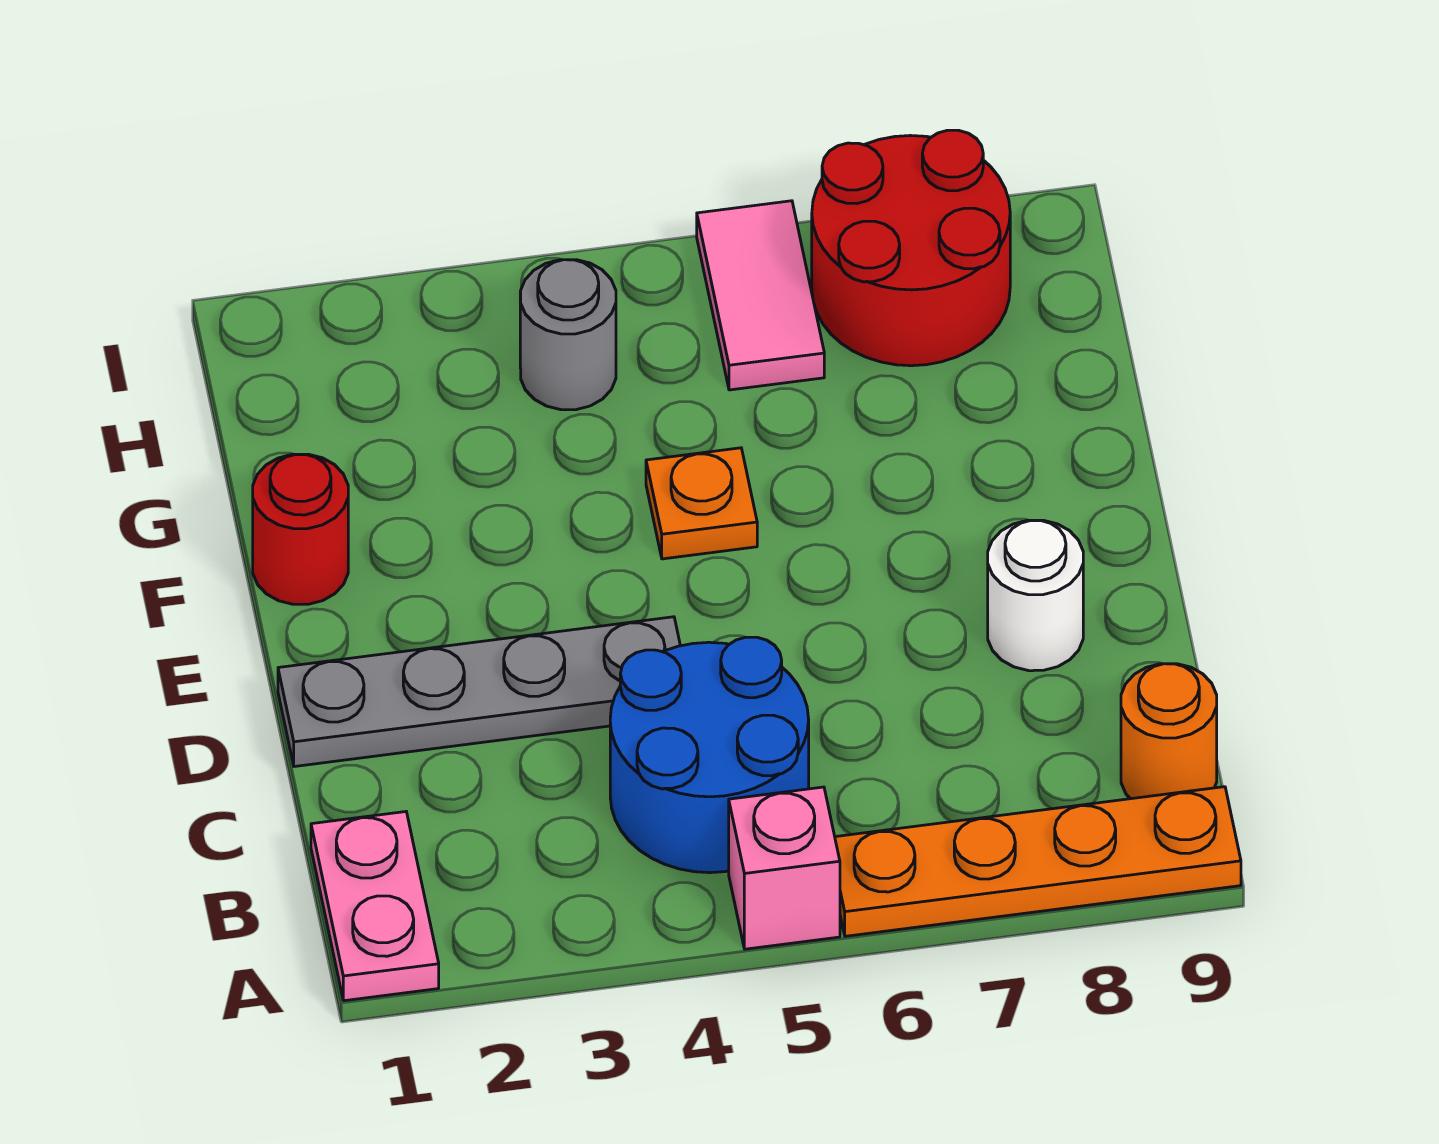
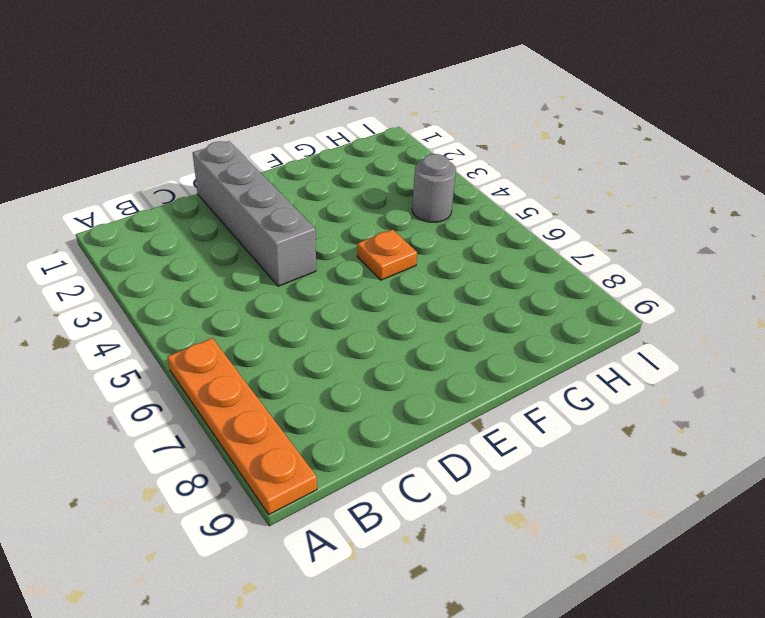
grey brick D1:D4 level 1 -> grey plate D1:D4 level 1
none -> pink plate A1:B1 level 1
none -> pink brick A5 level 1
none -> blue round brick B4:C5 level 1

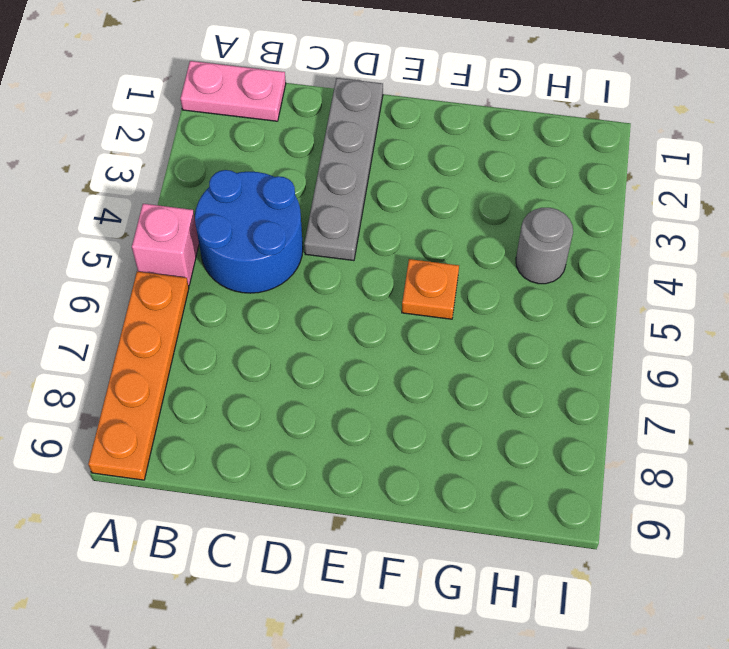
none -> orange round brick B9 level 1
none -> white round brick D8 level 1
none -> red round brick F1 level 1

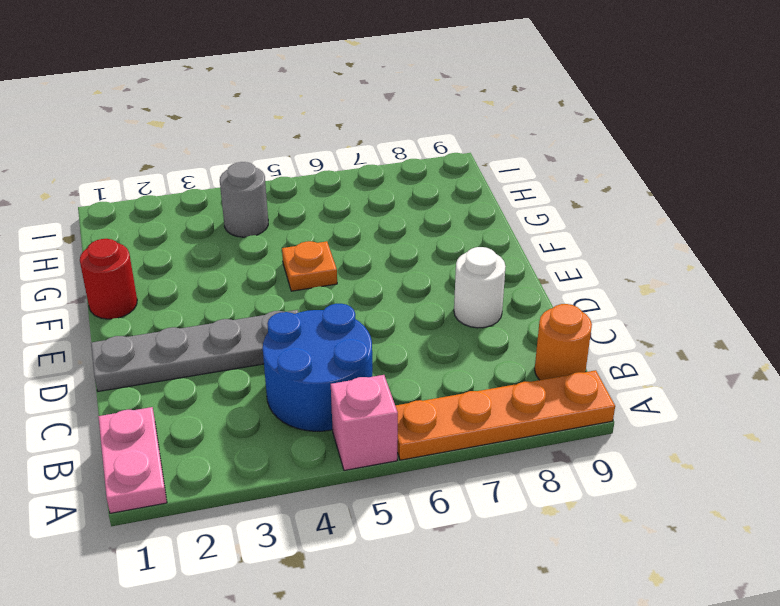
none -> pink tile H6:I6 level 1
none -> red round brick H7:I8 level 1

